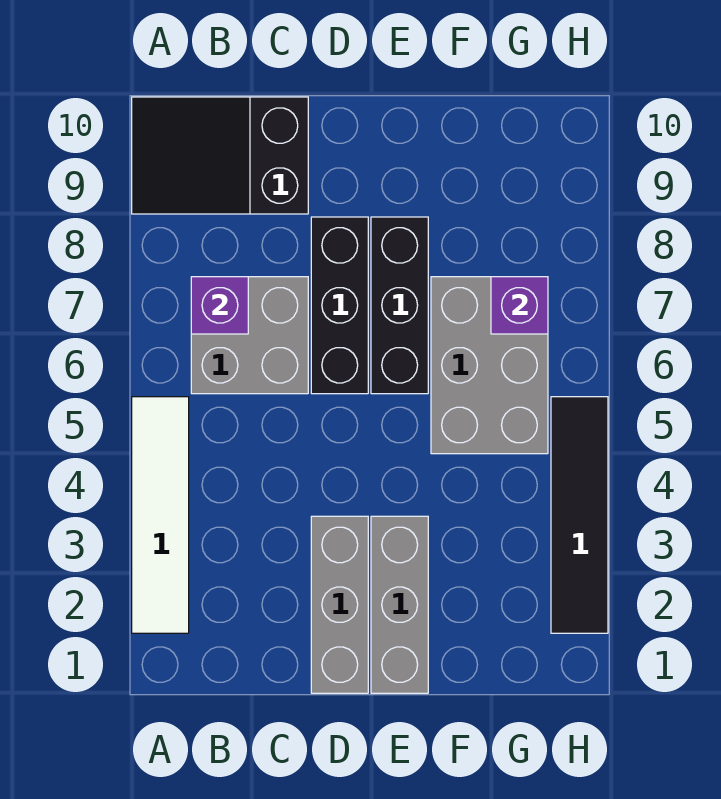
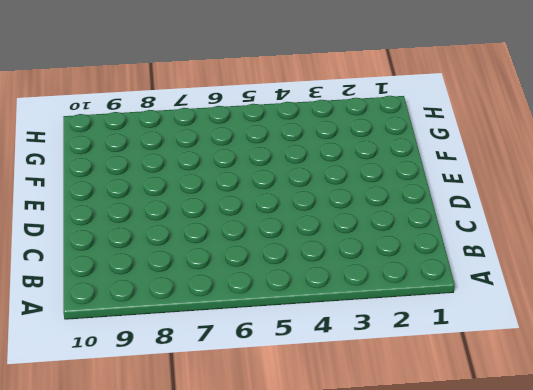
none -> white tile A2:A5 level 1
none -> black slope A9:C10 level 1 top C

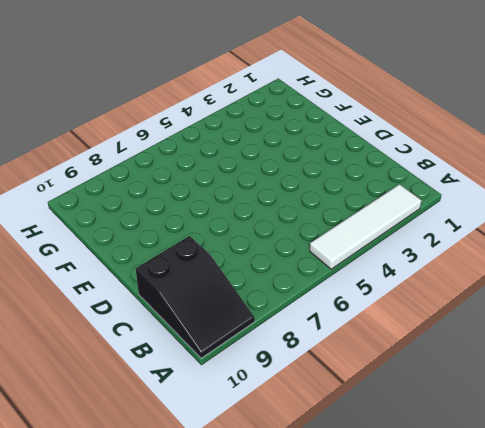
none -> grey brick B6:C7 level 1
none -> grey brick D1:D3 level 1

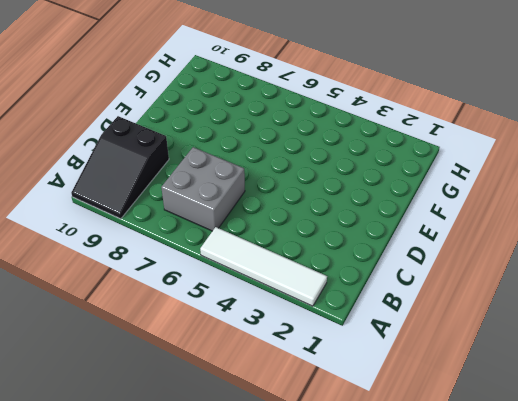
none -> grey brick D1:D3 level 1
none -> black brick D6:D8 level 1

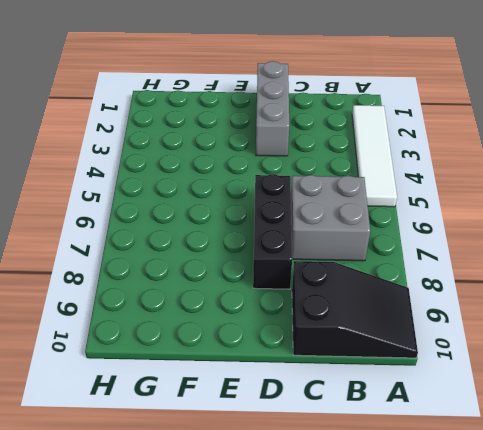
none -> grey brick E1:E3 level 1
none -> black brick E6:E8 level 1

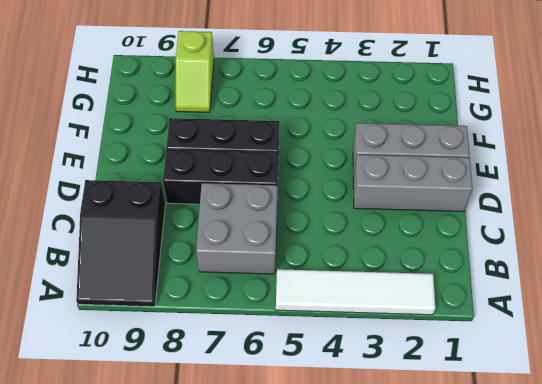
lime slope G8:H8 level 1 top H -> none
none -> grey brick F5:G7 level 1
none -> black tile H2:H5 level 1

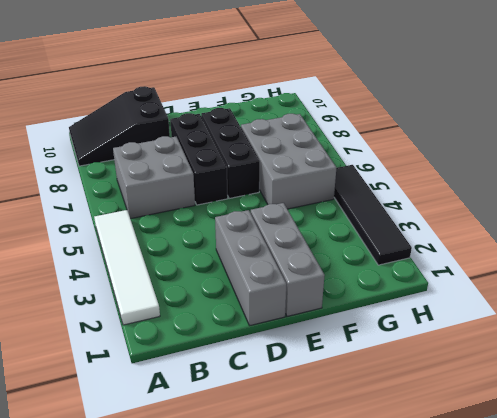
none -> purple brick B7 level 2
none -> purple brick G7 level 2

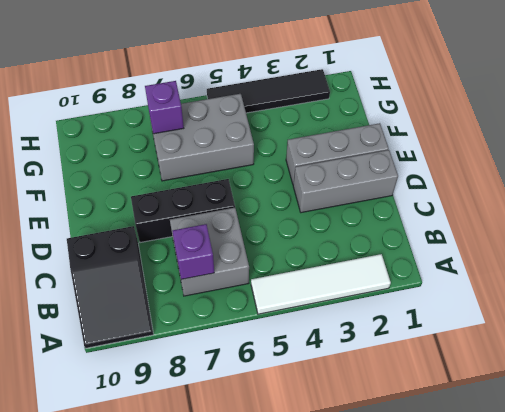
none -> black brick E6:E8 level 1

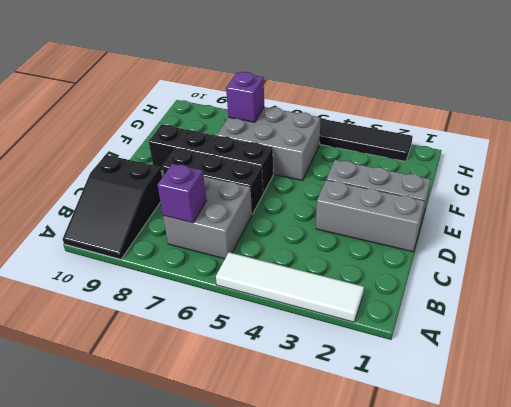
black brick E6:E9 level 1 -> black brick E6:E8 level 1

